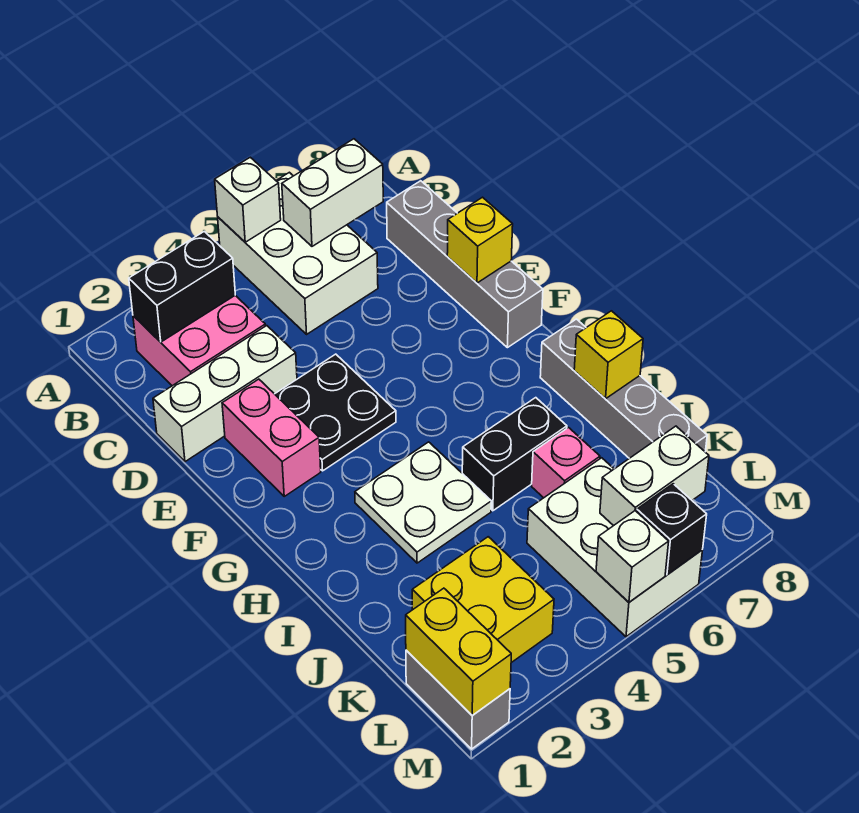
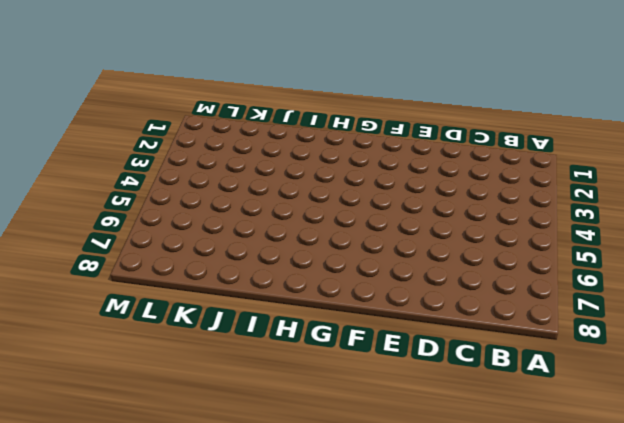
none -> white brick A5:C6 level 1
none -> pink brick B2:C3 level 1
none -> grey brick C8:F8 level 1

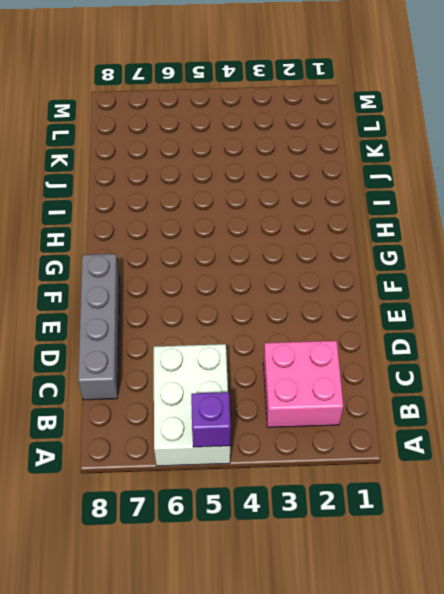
purple brick A5 level 2 -> white brick A5 level 2
none -> white brick D1:D3 level 1
none -> pink brick E2:F2 level 1
none -> black plate E3:F4 level 1

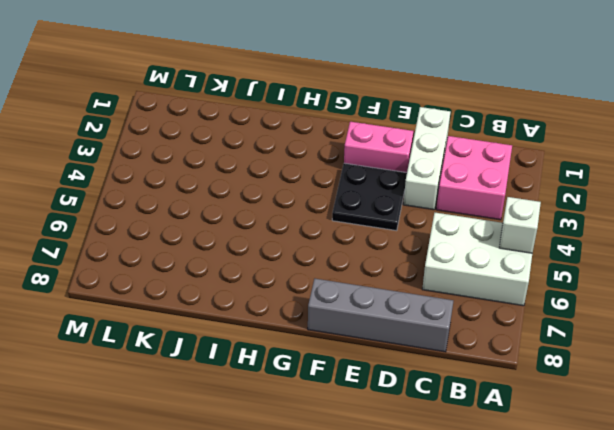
none -> white plate H3:I4 level 1
none -> grey brick H8:K8 level 1
none -> black brick I5:I6 level 1

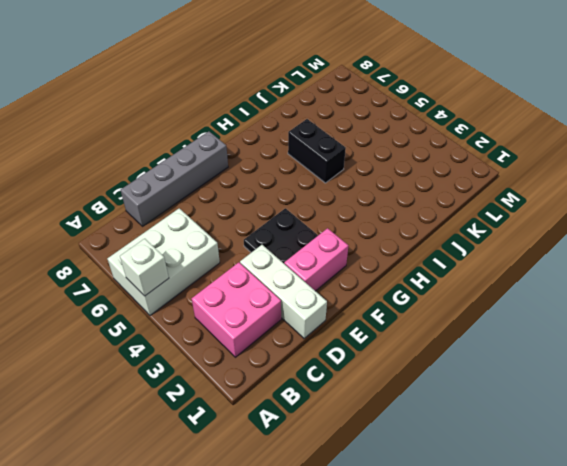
none -> white plate H3:I4 level 1
none -> grey brick H8:K8 level 1
none -> pink brick J6 level 1

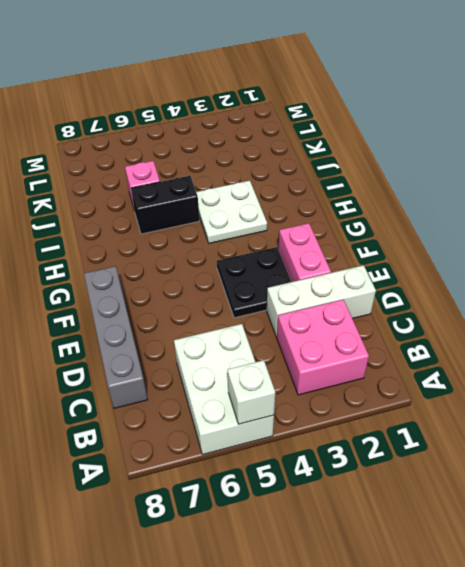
none -> grey brick H8:K8 level 1
none -> yellow brick K2:L3 level 1
none -> white brick K5:M6 level 1

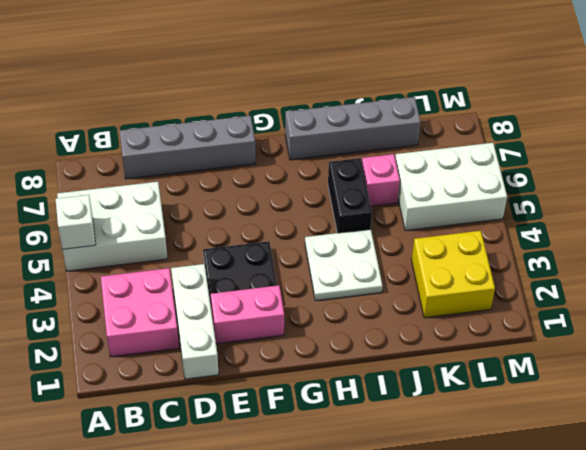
none -> grey brick L1:M1 level 1
none -> black brick B2:B3 level 2
none -> white brick B6:B7 level 2

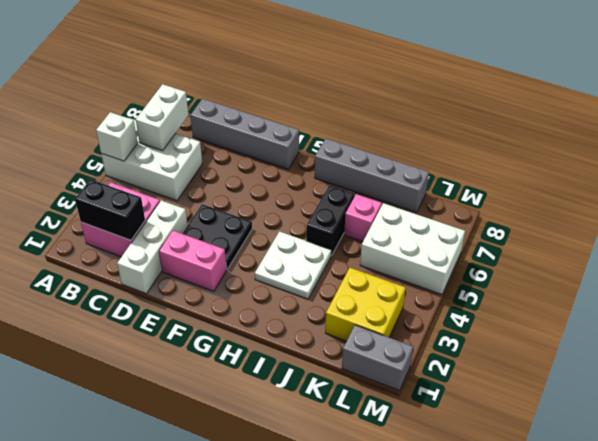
black brick B2:C2 level 2 -> black brick B2:B3 level 2
none -> yellow brick E8 level 2
none -> yellow brick I8 level 2
none -> yellow brick L1:M1 level 2

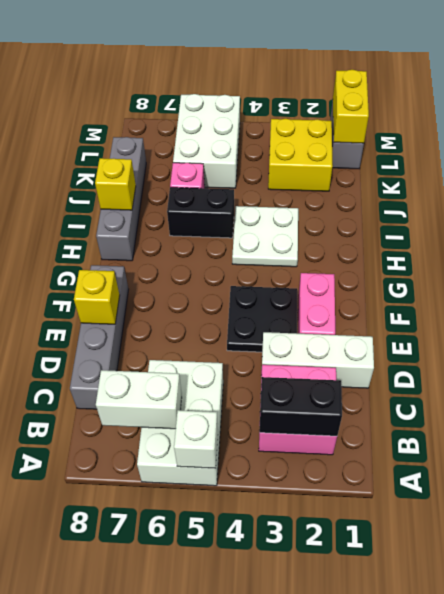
none -> white brick L6:L7 level 2
none -> white brick M5 level 2
none -> black brick M6 level 2

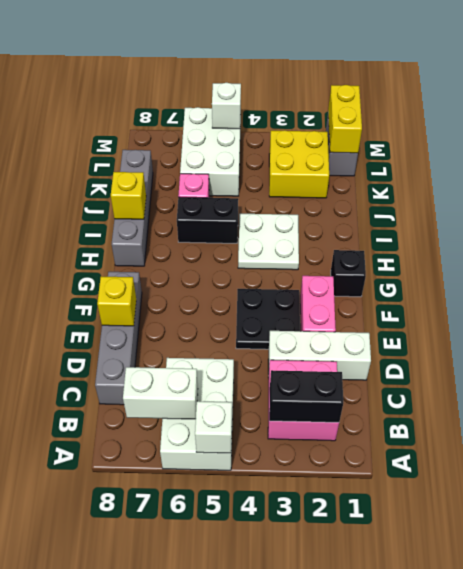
black brick G1 level 1 -> black brick M6 level 2
none -> white brick L6:L7 level 2

